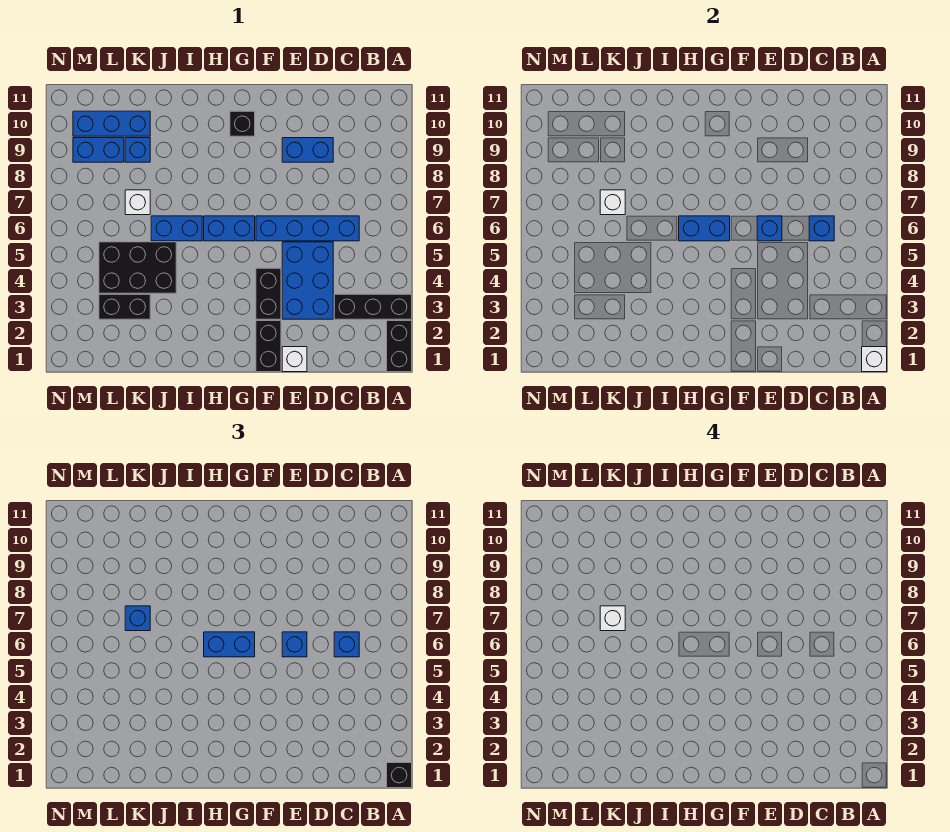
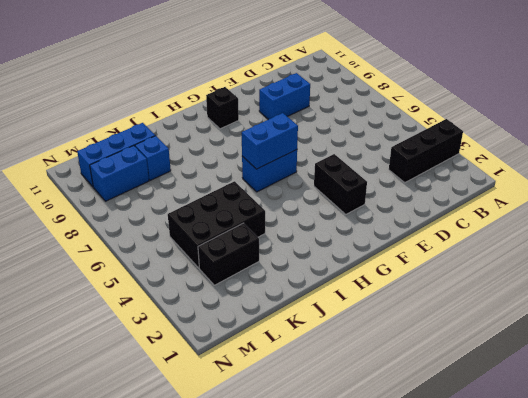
none -> black brick A1:A2 level 1
none -> blue brick C6:F6 level 1
none -> blue brick D3:E5 level 1

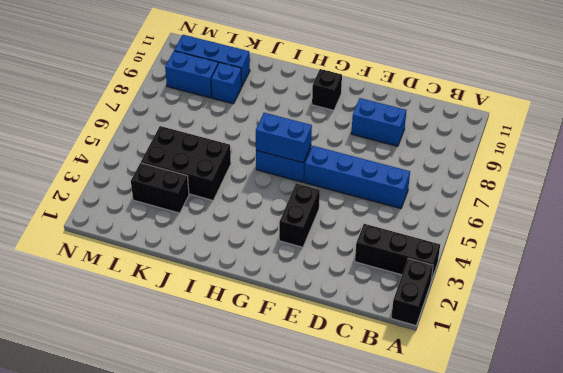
none -> blue brick D3:E5 level 1
none -> white brick E1 level 1
none -> black brick F1:F2 level 1

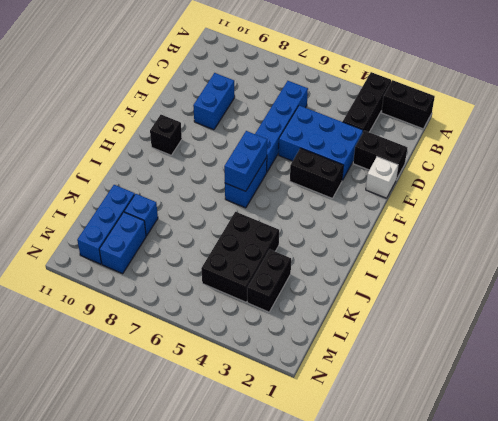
black brick D1:D2 level 1 -> black brick F1:F2 level 1
none -> blue brick I6:J6 level 1
none -> white brick K7 level 1
none -> white brick A1 level 2

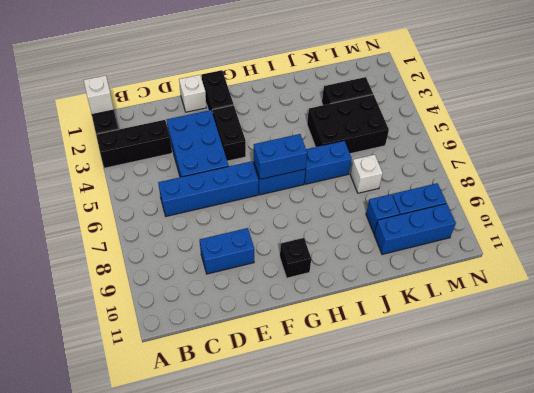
none -> blue brick C6 level 2
none -> blue brick E6 level 2
none -> white brick K7 level 2

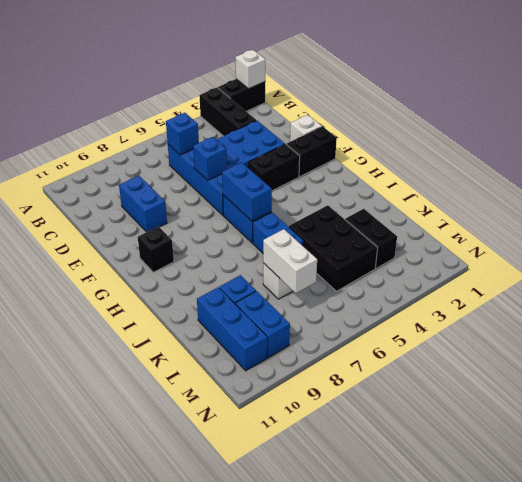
white brick K7:L7 level 2 -> white brick K7 level 2
none -> black brick A1 level 3
none -> blue brick C6 level 3
none -> blue brick E6 level 3

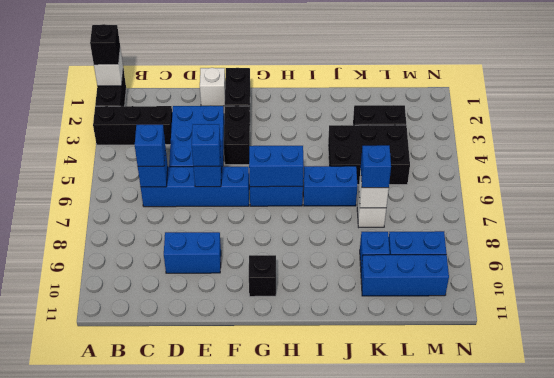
none -> blue brick G6:H6 level 3
none -> white brick K7 level 4

